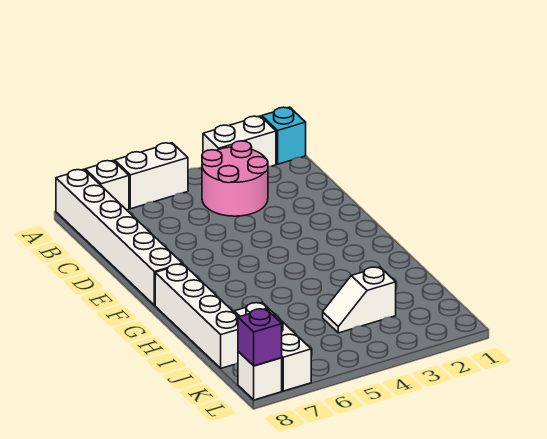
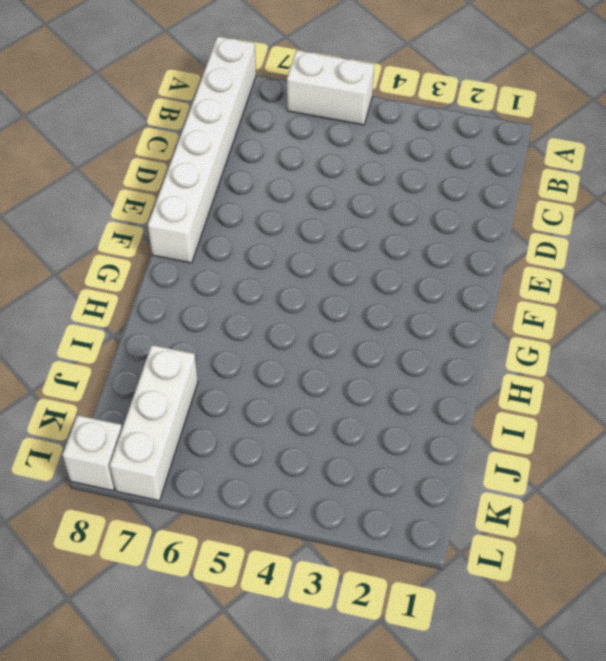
none -> cyan brick A1 level 1
none -> white brick A2:A3 level 1

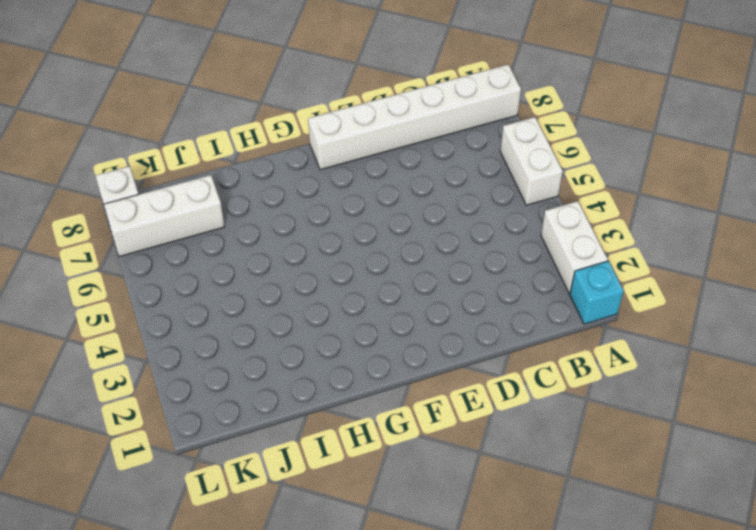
none -> white brick A7 level 1
none -> pink round brick B3:C4 level 1

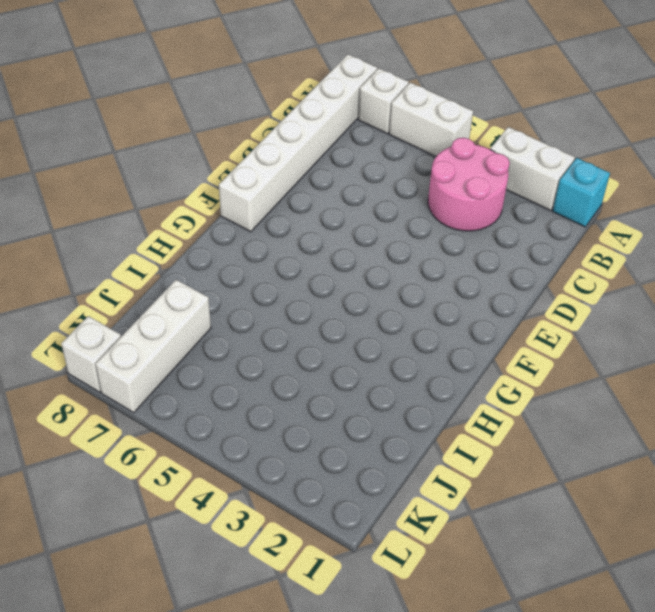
none -> white brick G8:J8 level 1
none -> white slope J3:J4 level 1 top 3

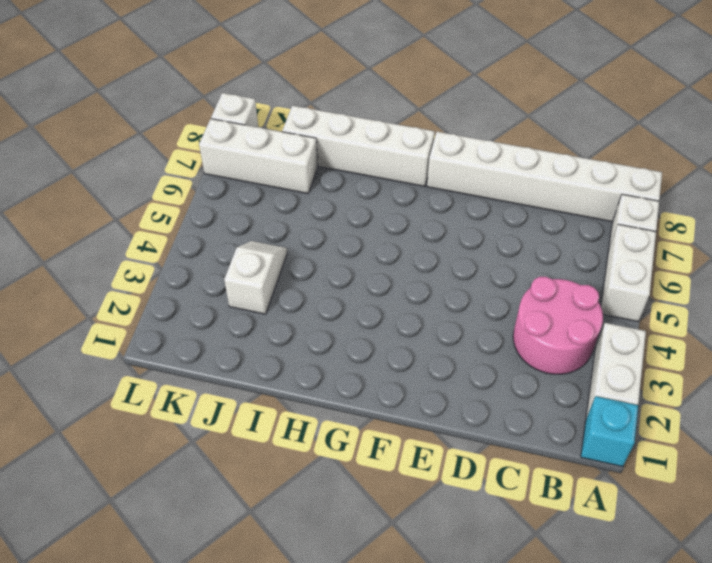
none -> purple brick L8 level 2

